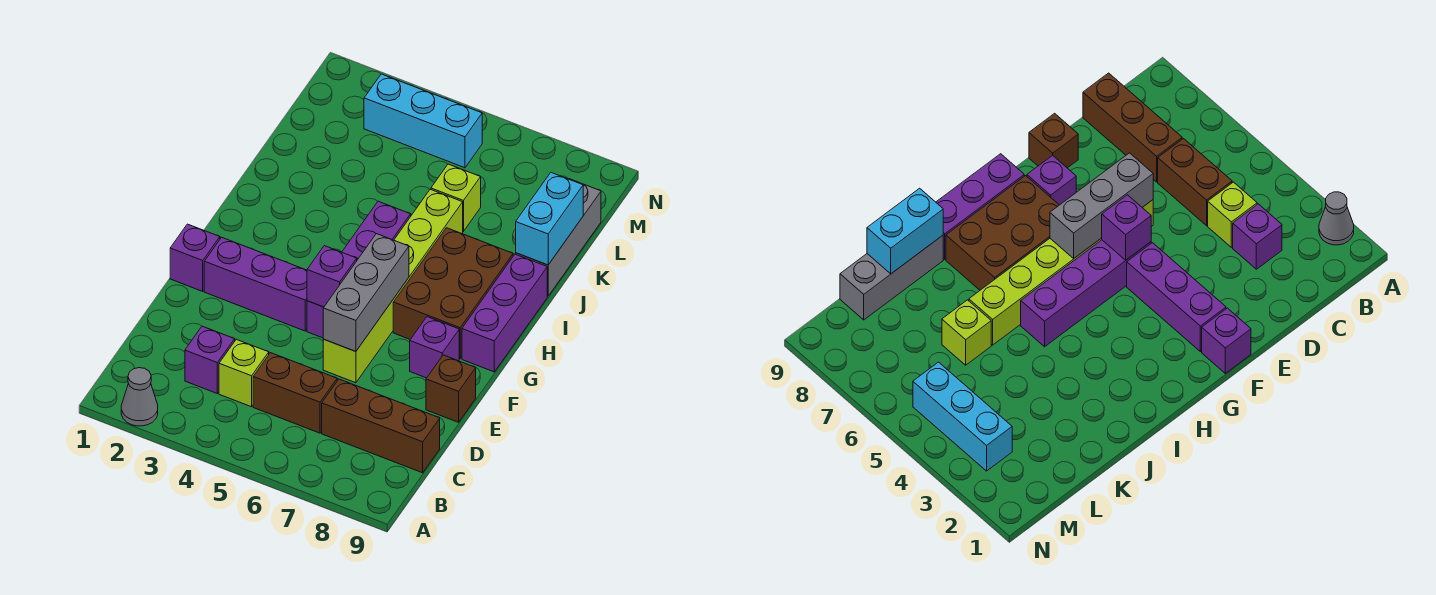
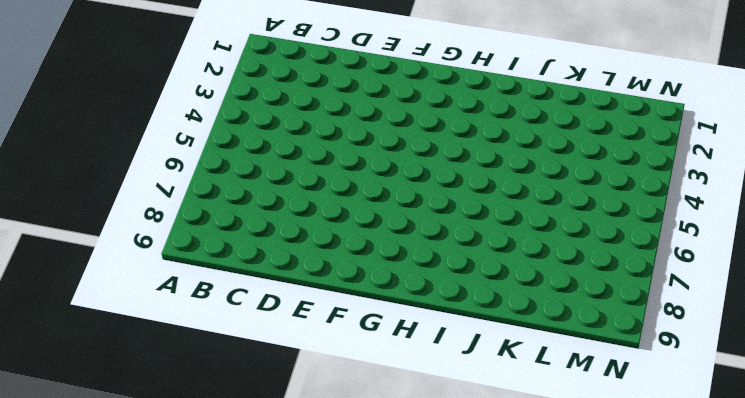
none -> grey cone A2 level 1
none -> purple brick C3 level 1
none -> lime brick C4 level 1

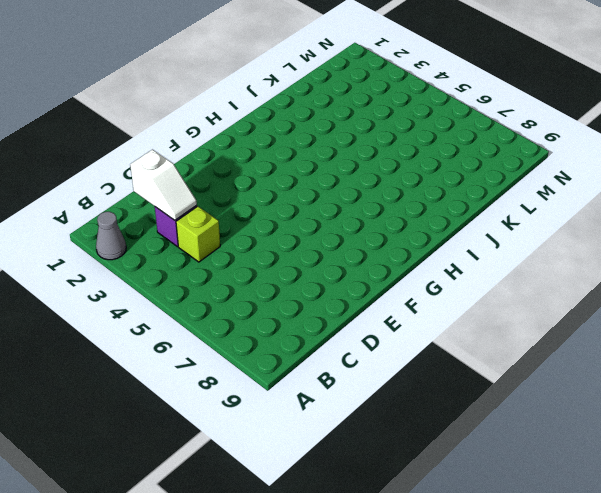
white slope C2:C3 level 2 top 2 -> none
none -> brown brick C5:C6 level 1
none -> brown brick C7:C9 level 1
none -> lime brick E6:J6 level 1

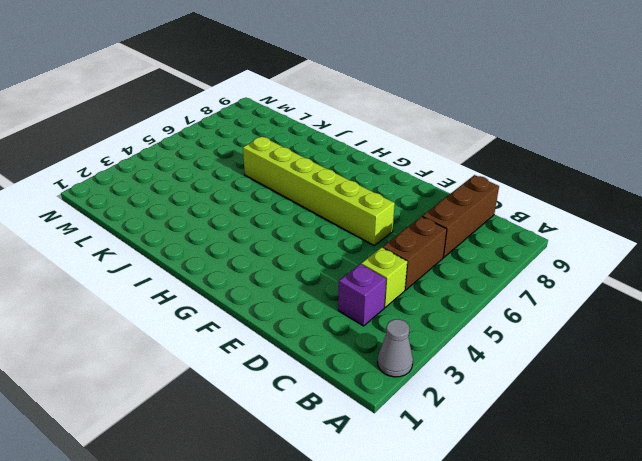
none -> brown brick E9 level 1
none -> purple brick F1 level 1
none -> purple brick F2:F4 level 1

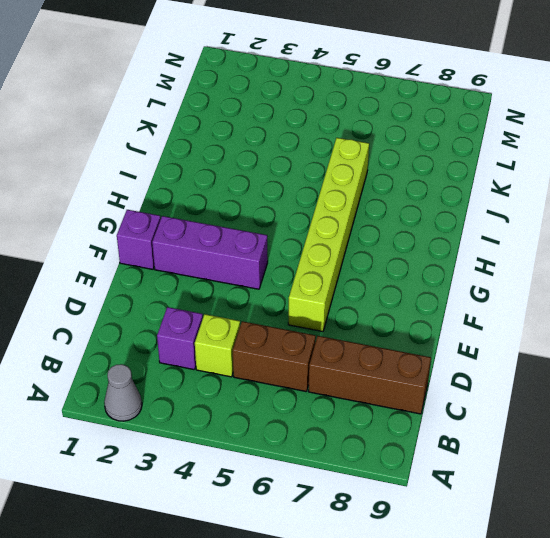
none -> brown brick E9 level 1
none -> purple brick F5:I5 level 1
none -> purple brick F8 level 1

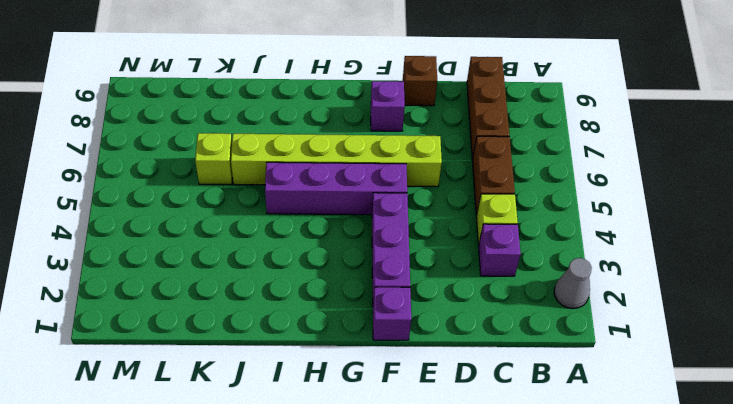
none -> brown brick G7:I8 level 1
none -> purple brick G9:I9 level 1
none -> grey brick J9:L9 level 1

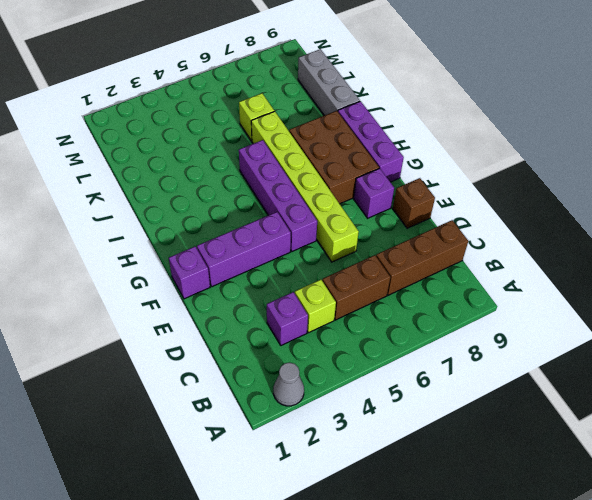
none -> cyan brick M3:M5 level 1
none -> grey brick E6:G6 level 2
none -> purple brick F5 level 2

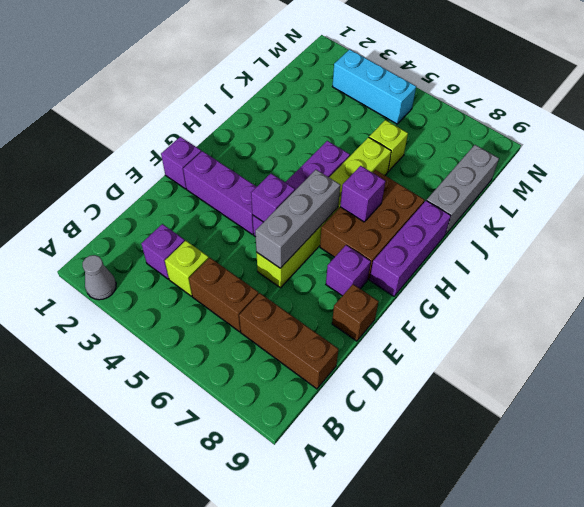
purple brick H7 level 2 -> none
none -> cyan brick J9:K9 level 2

